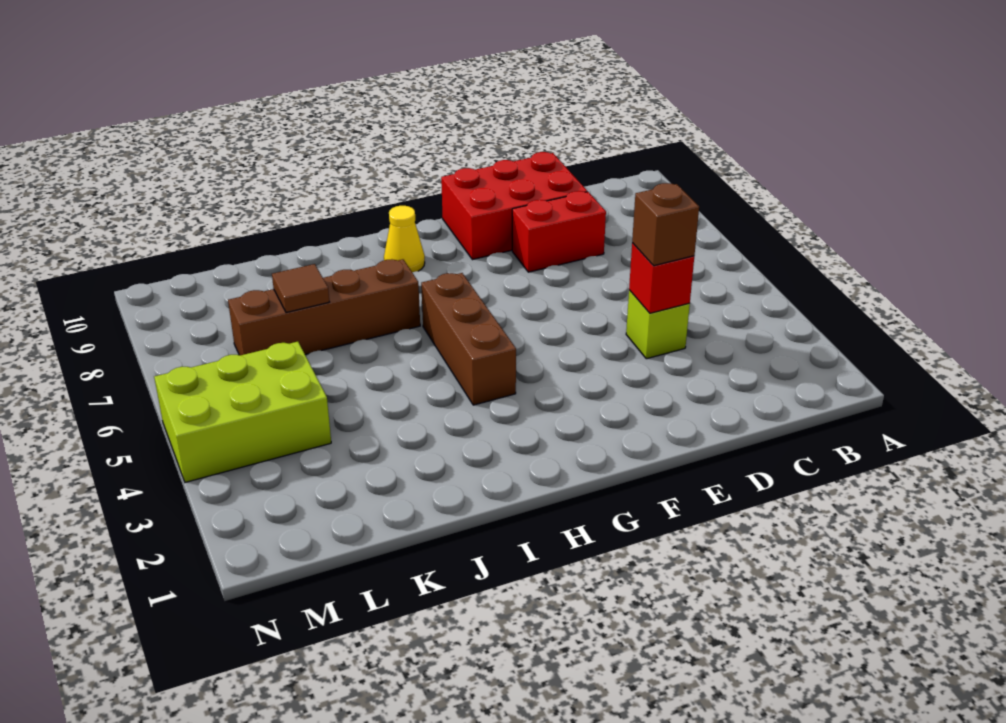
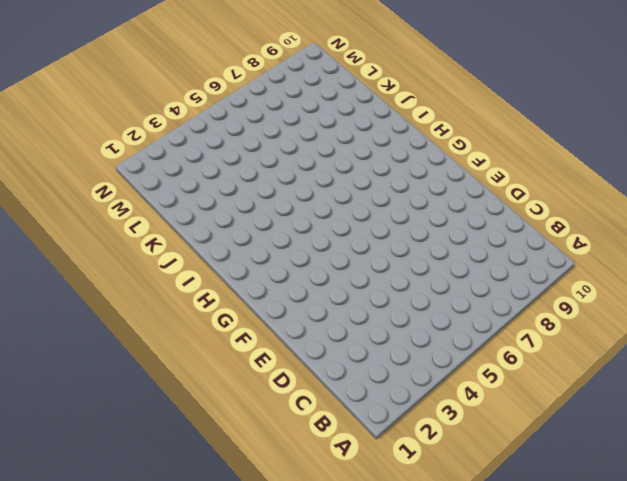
none -> lime brick D4 level 1
none -> red brick D8:E8 level 1

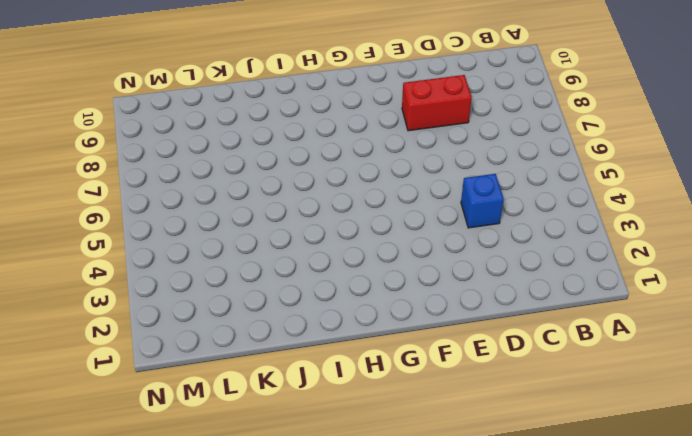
blue brick D4 level 1 -> lime brick D4 level 1
none -> red brick D9:F10 level 1
none -> brown brick H4:H6 level 1

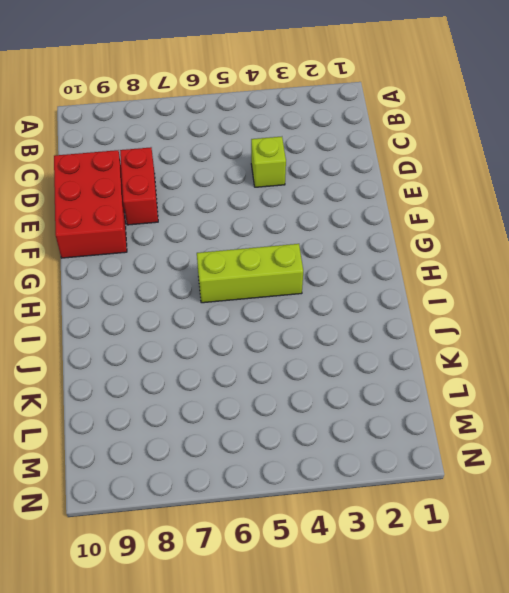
lime brick H4:H6 level 1 -> brown brick H4:H6 level 1
none -> yellow cone H9 level 1
none -> brown brick I7:L7 level 1

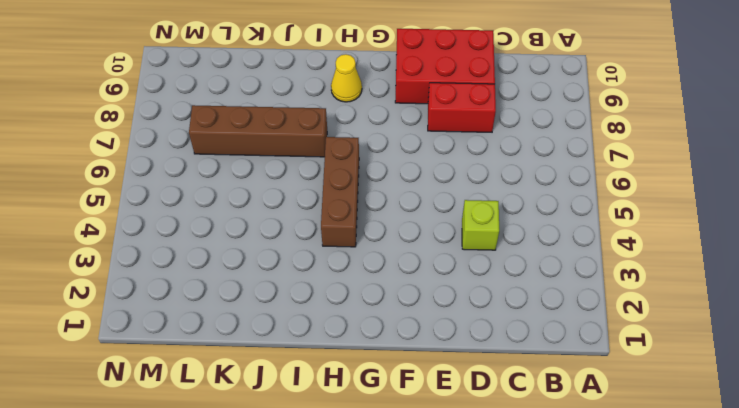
none -> lime brick L4:N5 level 1
none -> red brick D4 level 2

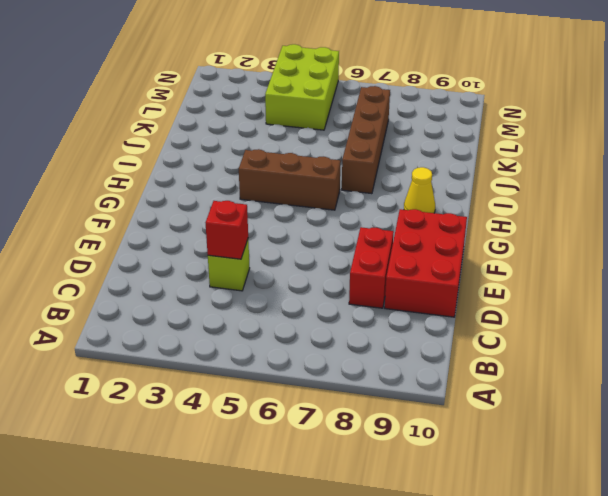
none -> brown tile K7 level 2
none -> brown brick D4 level 3

